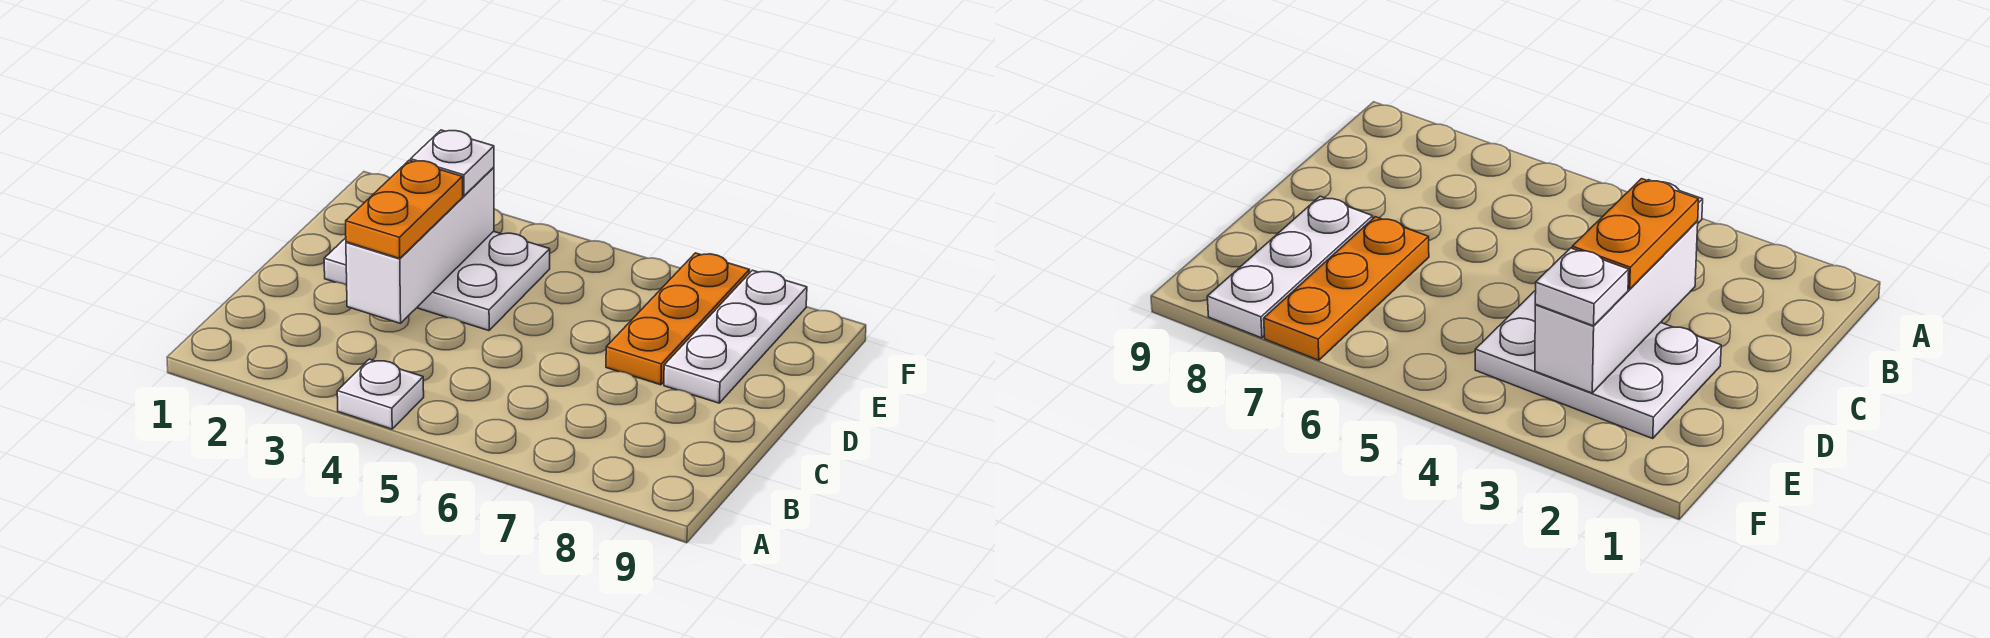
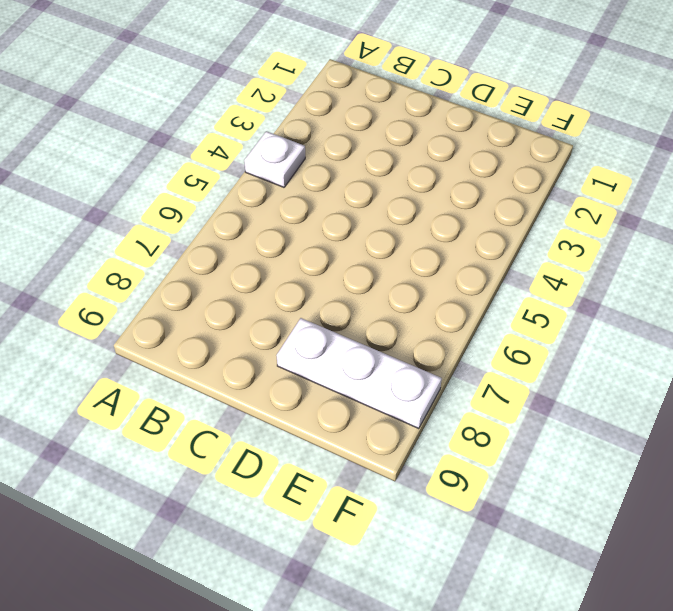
none -> white plate D2:E4 level 1
none -> orange plate D7:F7 level 1

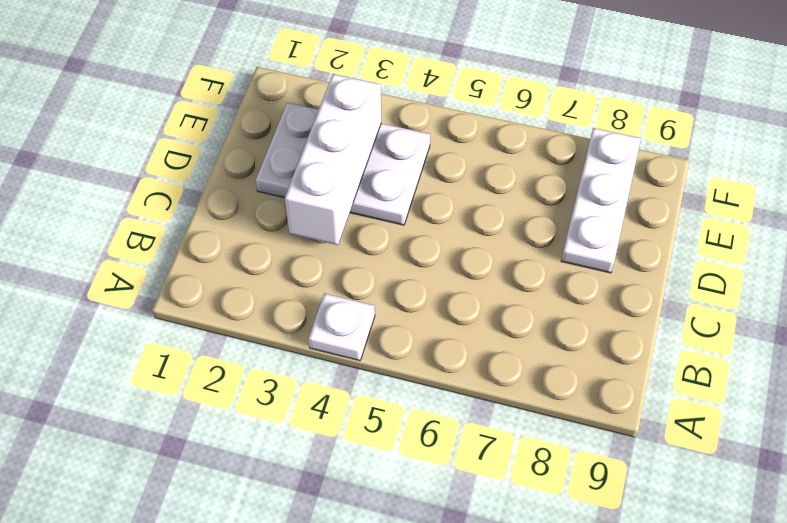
none -> orange plate D7:F7 level 1
none -> orange plate C3:D3 level 3

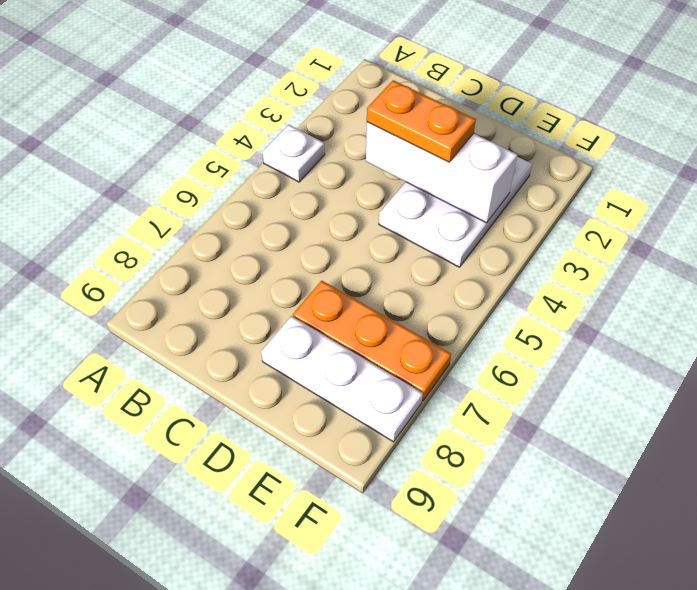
none -> white plate E3 level 3

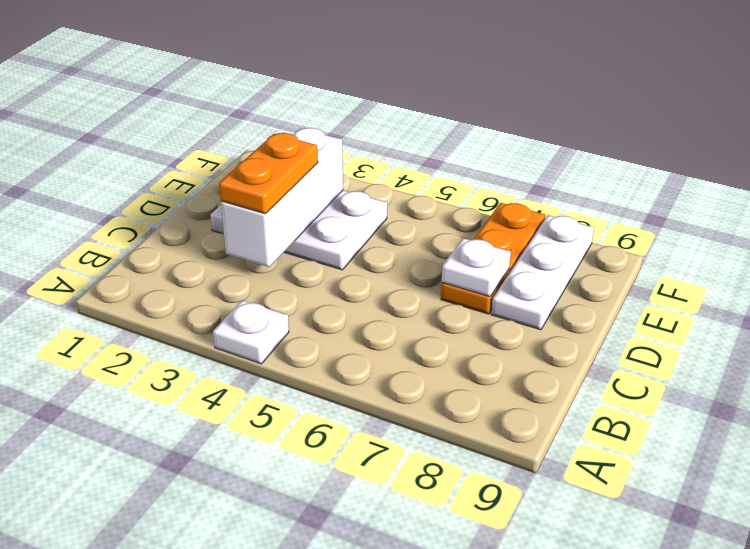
white plate D7 level 2 -> white plate E3 level 3

